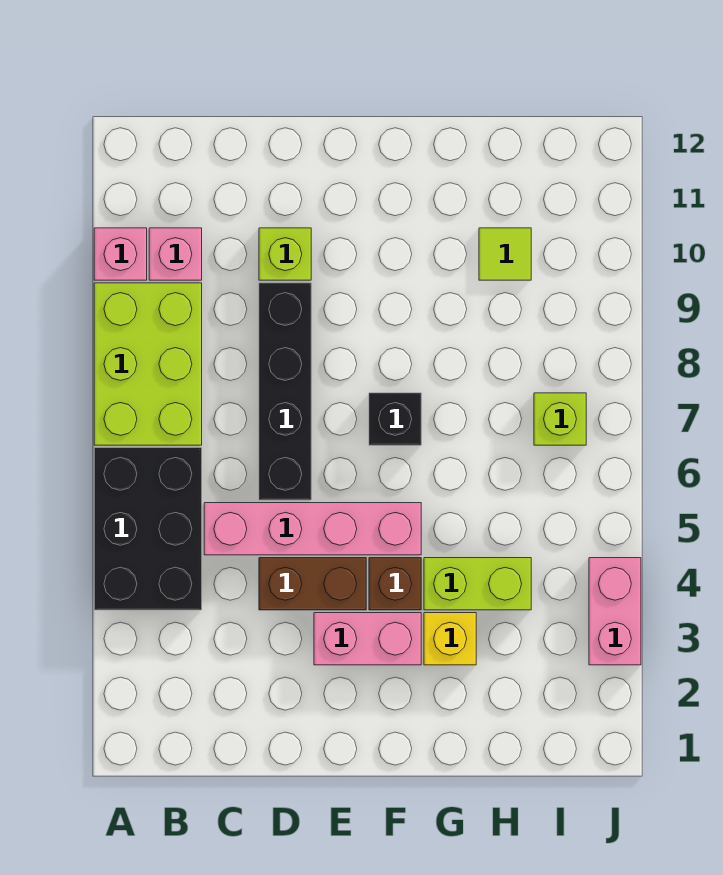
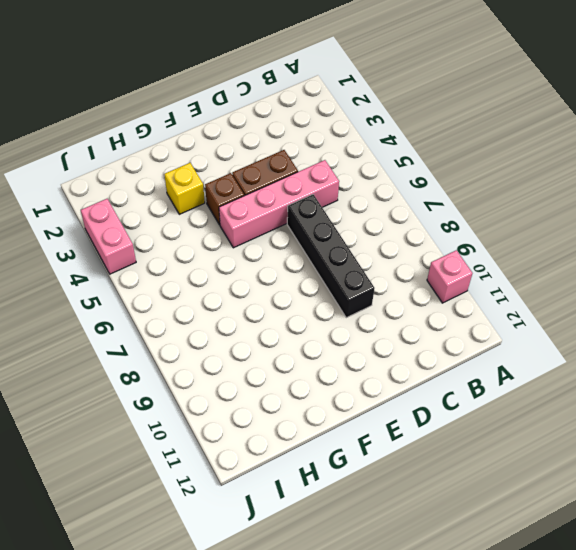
none -> black brick A4:B6 level 1
none -> lime brick A7:B9 level 1
none -> pink brick B10 level 1

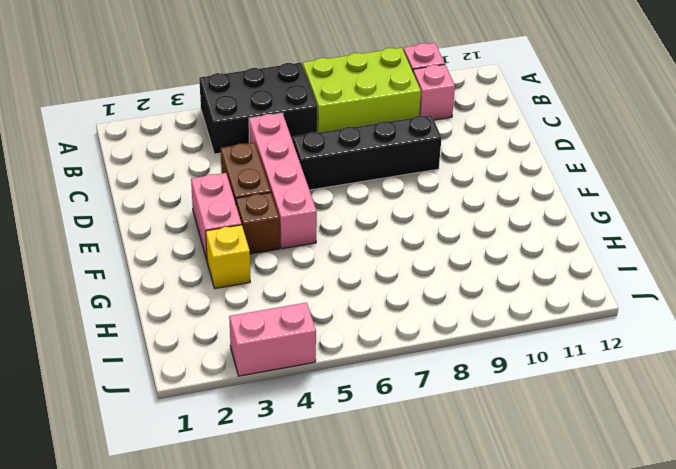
none -> lime brick D10 level 1
none -> black brick F7 level 1
none -> lime brick G4:H4 level 1

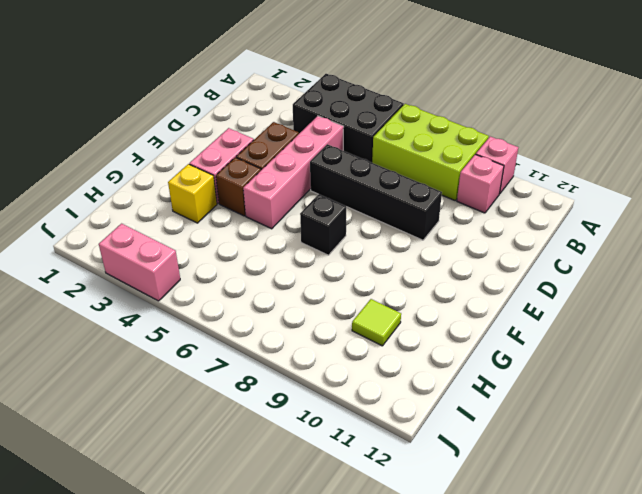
none -> lime brick D10 level 1
none -> lime brick G4:H4 level 1
none -> lime brick I7 level 1

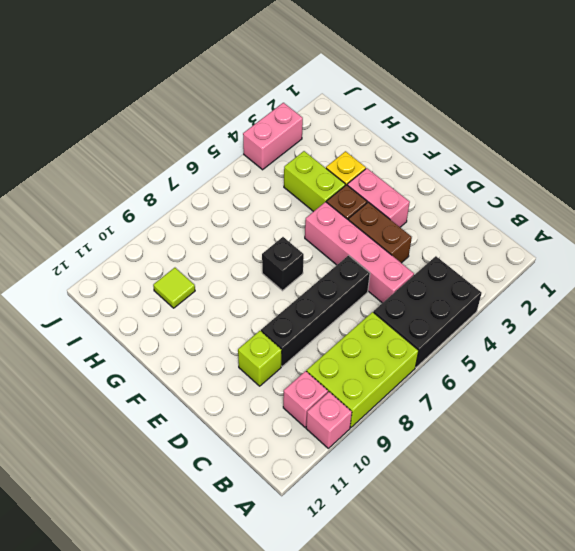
none -> lime brick I7 level 1

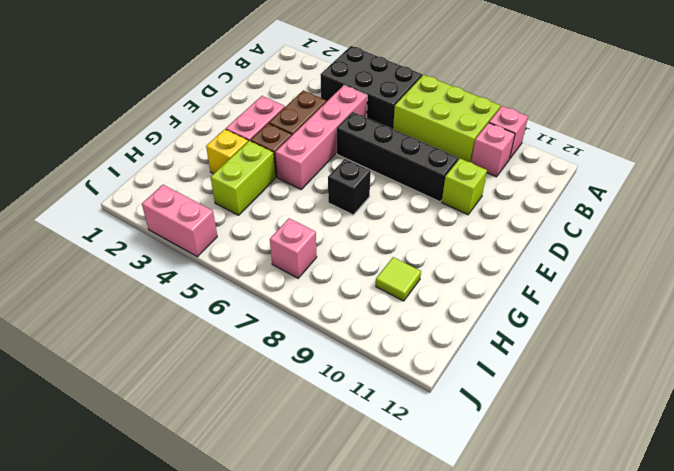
pink brick I7 level 1 -> lime brick I7 level 1

